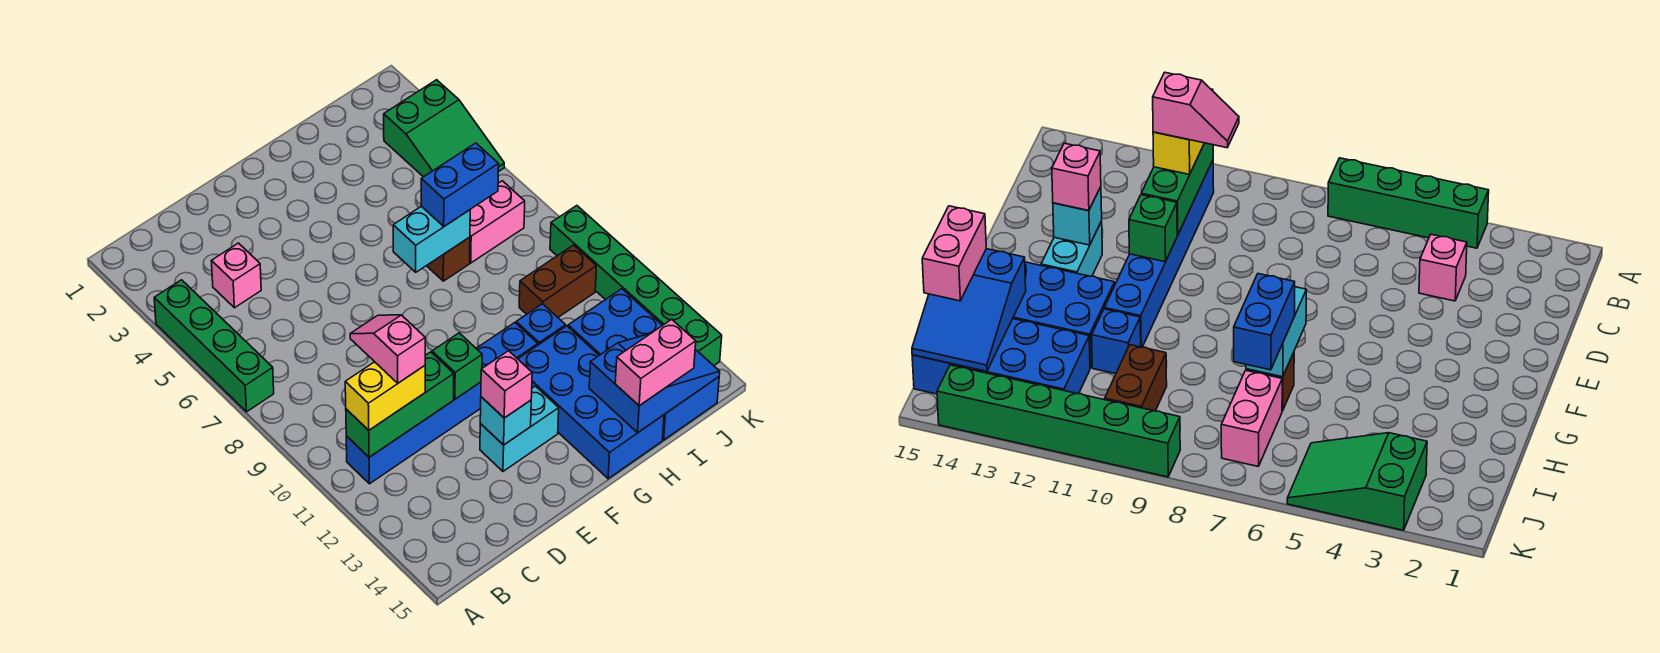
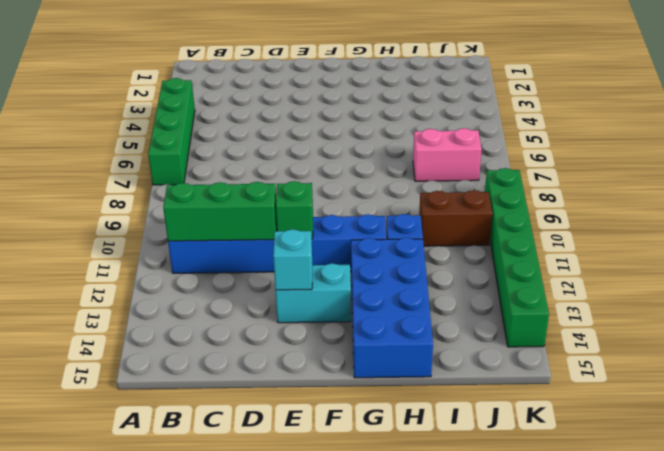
none -> pink brick C4 level 1
none -> brown brick H7 level 1
none -> blue brick I12:J15 level 1

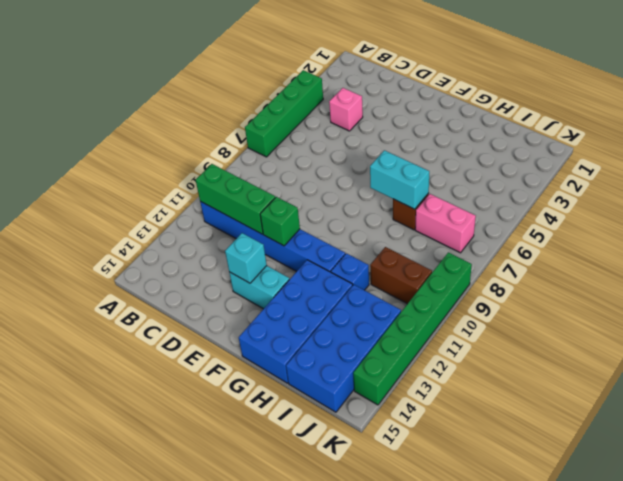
none -> green slope J3:K5 level 1 top 3
none -> blue slope H14:J15 level 2 top H
none -> yellow brick B11:C11 level 3

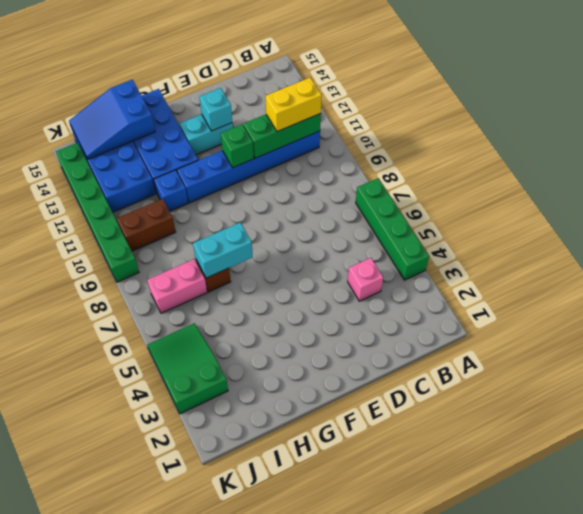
none -> pink brick E13 level 3
none -> blue brick H7:I7 level 3
none -> pink brick H15:I15 level 3

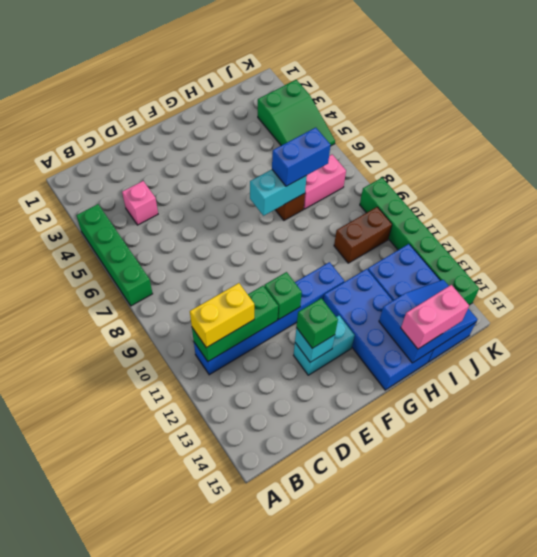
green brick E13 level 3 -> pink brick E13 level 3
none -> blue brick H11 level 1
none -> pink slope C10:C11 level 4 top 11

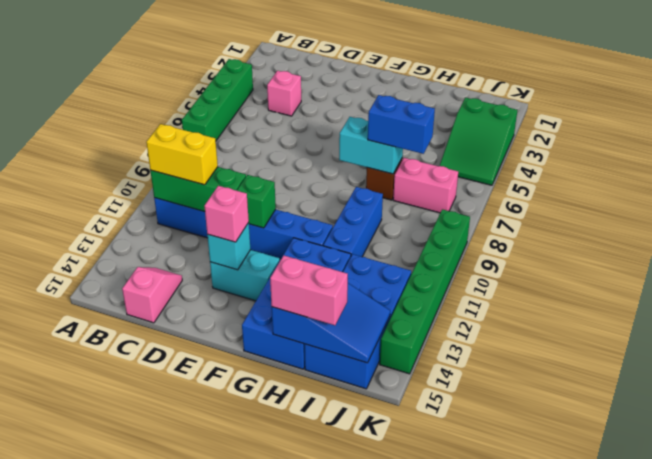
pink slope C14:C15 level 1 top 15 -> pink slope C10:C11 level 4 top 11
blue brick H9:H11 level 1 -> blue brick H11 level 1
none -> brown brick I10:J10 level 1

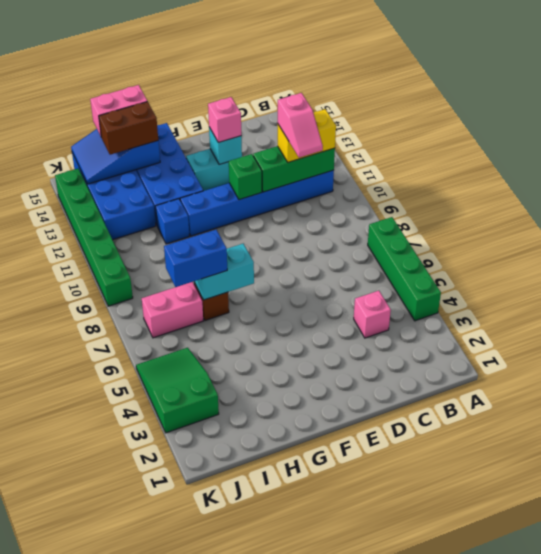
brown brick H14:I14 level 3 -> brown brick I10:J10 level 1

